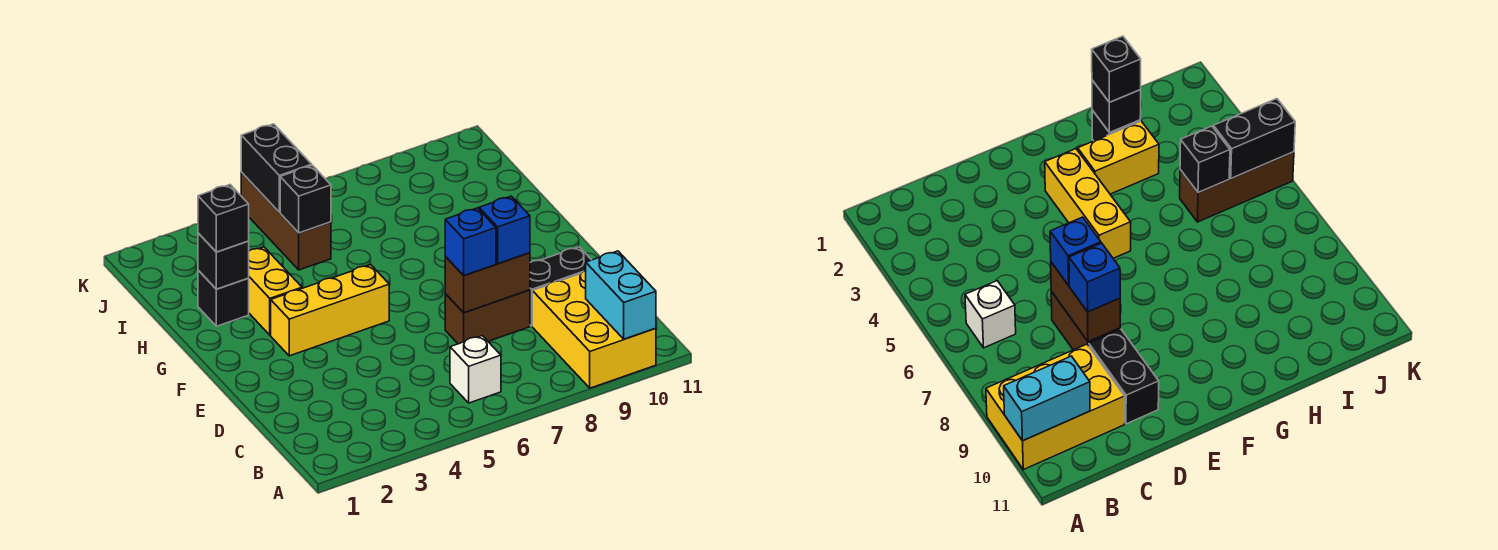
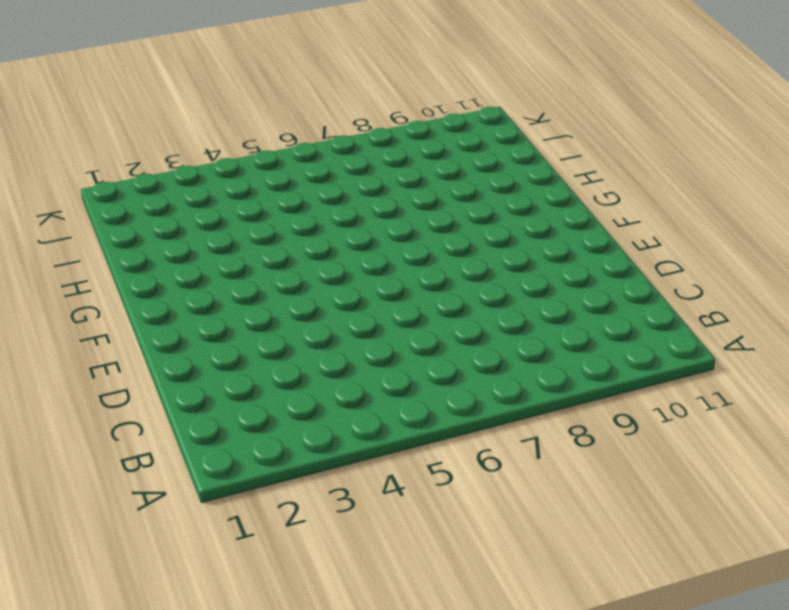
none -> yellow brick A9:C10 level 1
none -> white brick B6 level 1
none -> brown brick D7:D8 level 1

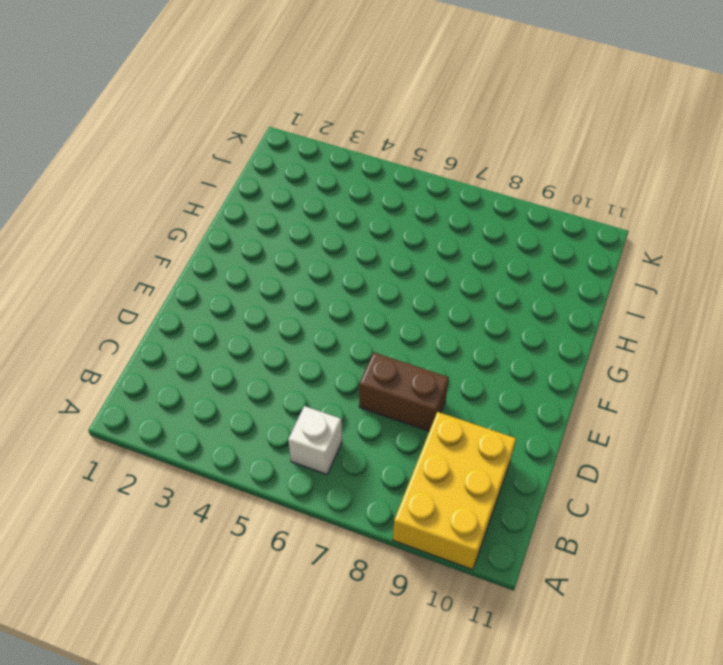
none -> black brick D9:D10 level 1
none -> yellow brick F3:F5 level 1
none -> yellow brick G3:H3 level 1

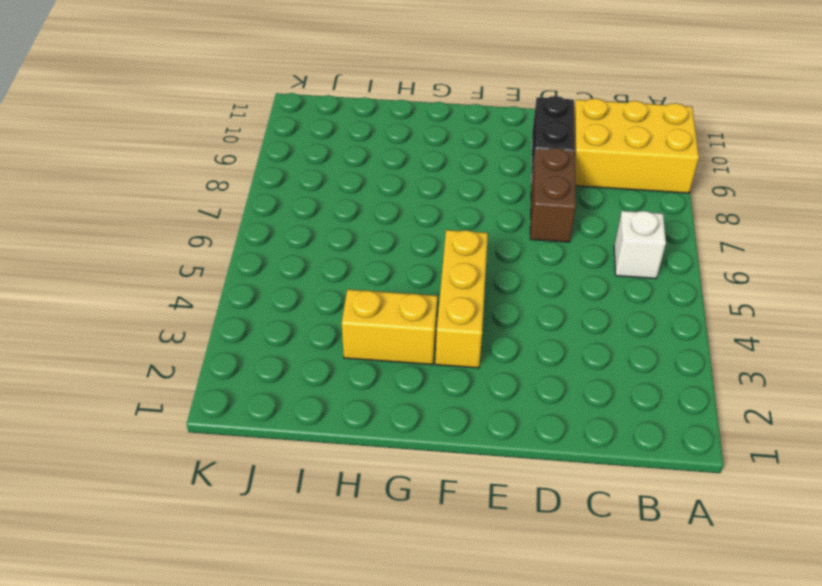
none -> black brick H2 level 1
none -> brown brick I5:K5 level 1
none -> cyan brick A10:B10 level 2

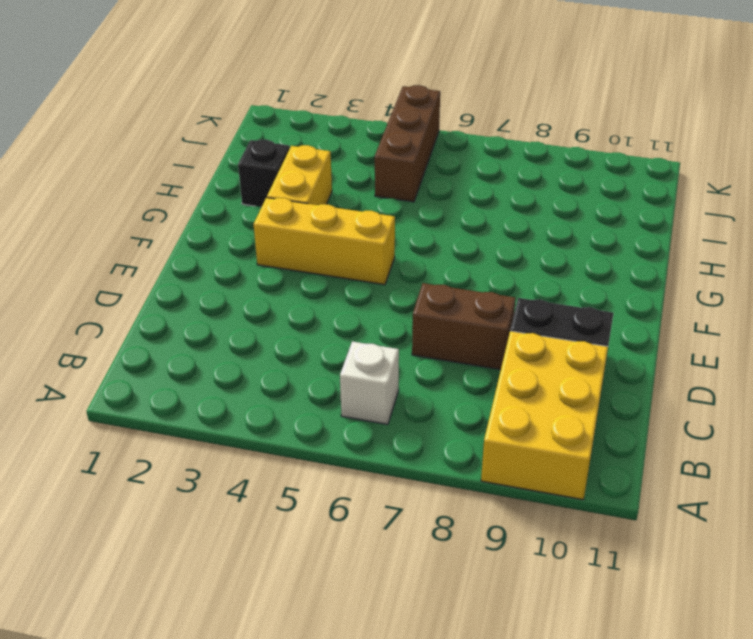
none -> cyan brick A10:B10 level 2
none -> brown brick D7:D8 level 2
none -> black brick H2 level 2

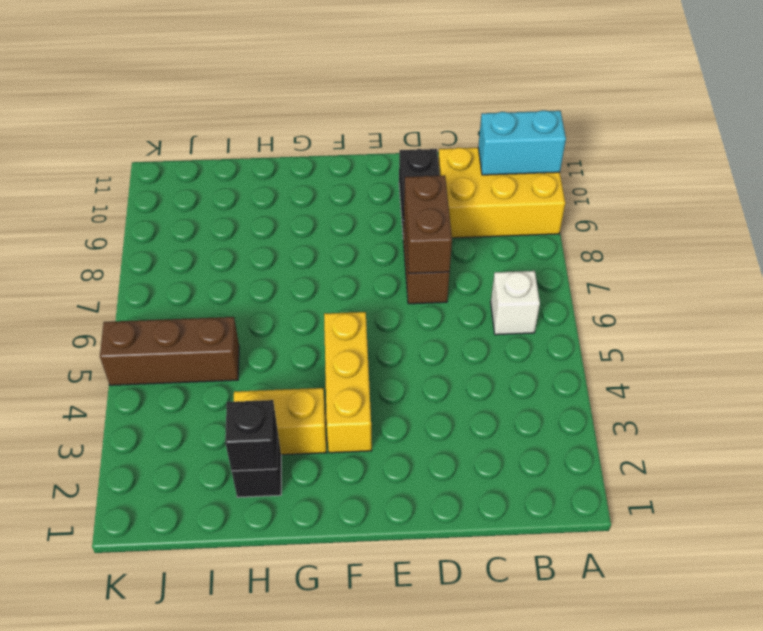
none -> black brick I5 level 2
none -> black brick J5:K5 level 2
none -> blue brick D7 level 3

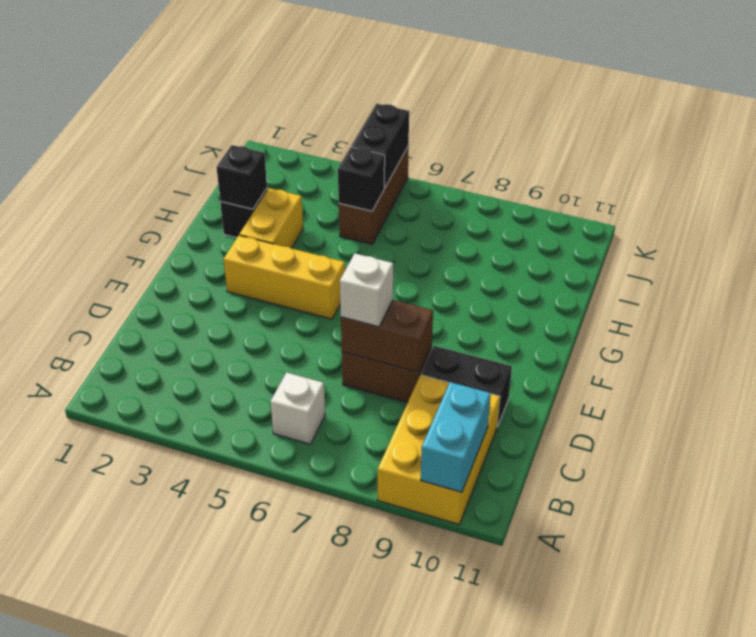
white brick D7 level 3 -> blue brick D7 level 3
none -> blue brick D8 level 3
none -> black brick H2 level 3

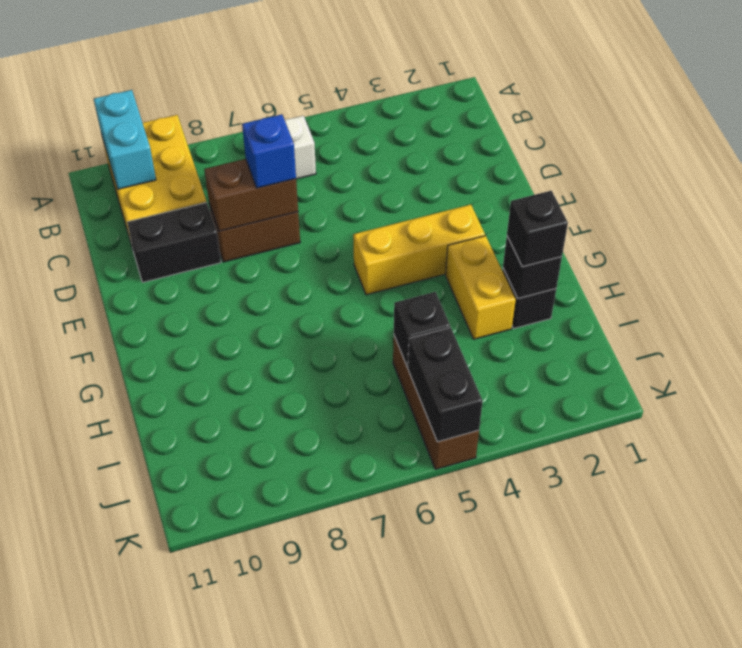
none -> blue brick D8 level 3

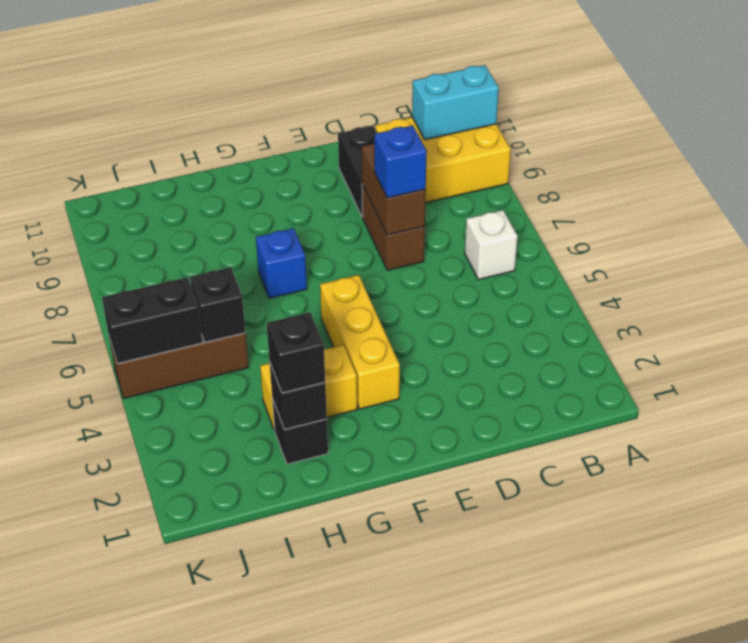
blue brick G7 level 1 -> blue brick D8 level 3

